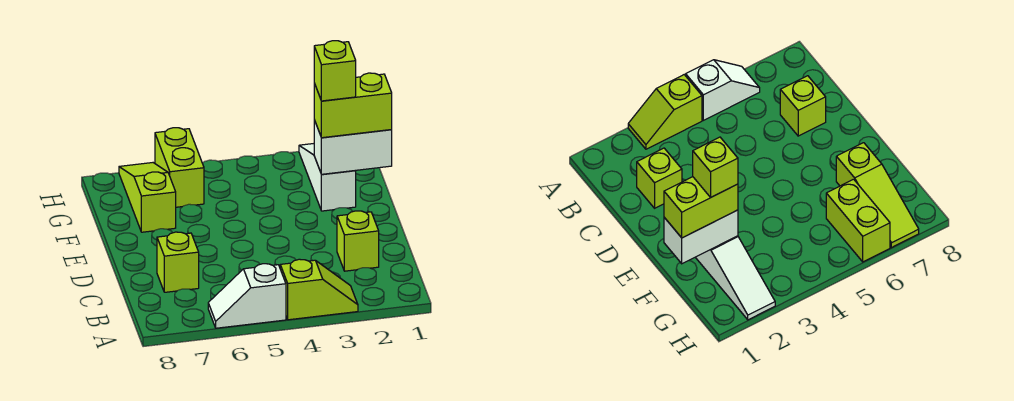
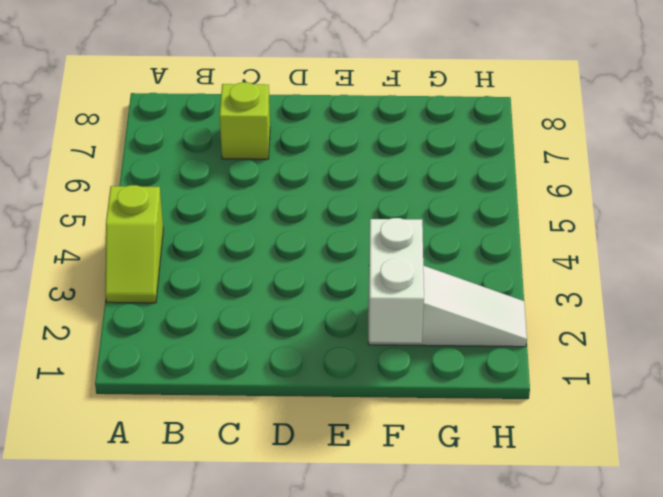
none -> white slope A5:A6 level 1 top 5
none -> lime brick C2 level 1

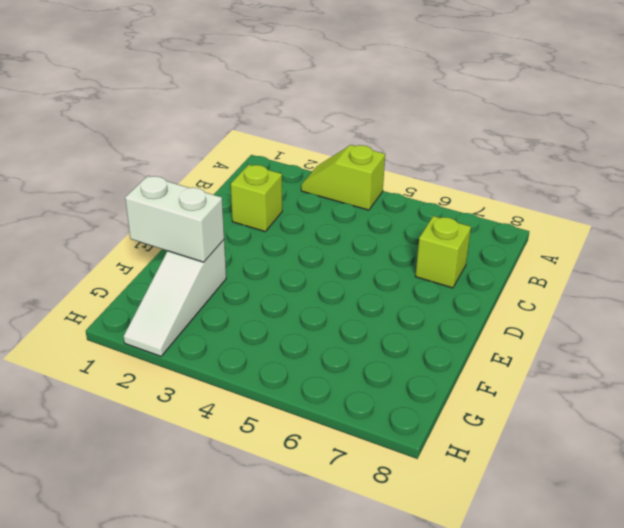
none -> white slope A5:A6 level 1 top 5
none -> lime slope F7:H7 level 1 top F

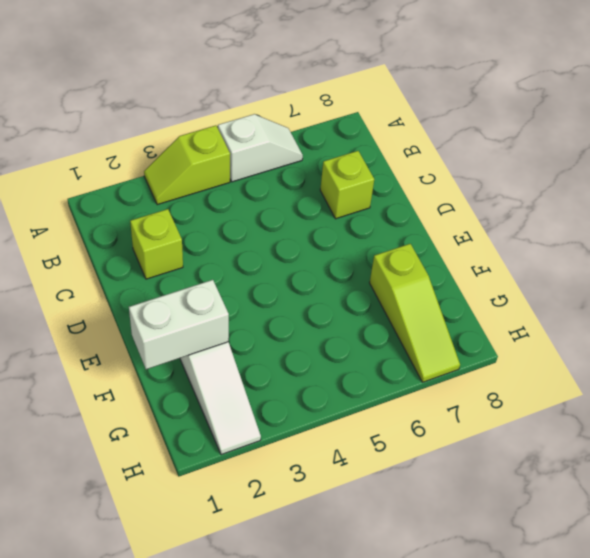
none -> lime brick G6:H6 level 1
none -> lime brick F1:F2 level 3

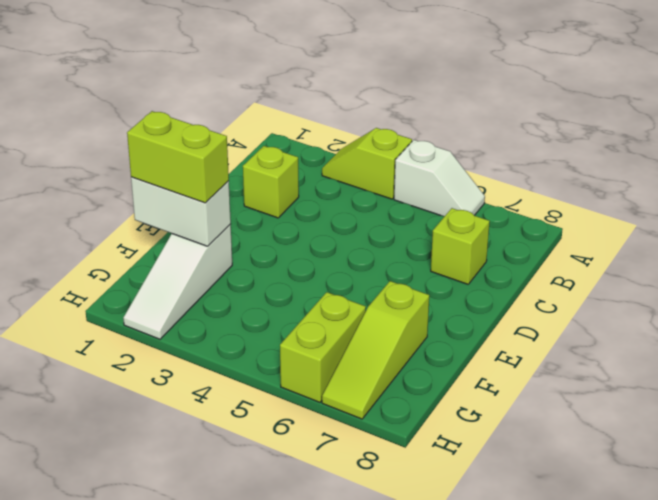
none -> lime brick F2 level 4

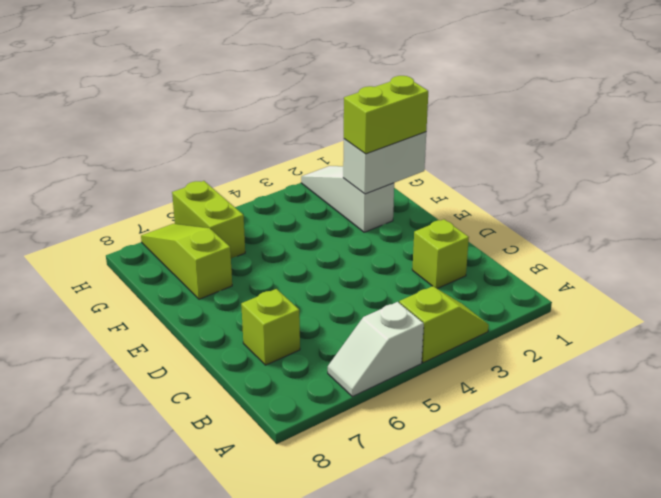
none -> lime brick F2 level 4

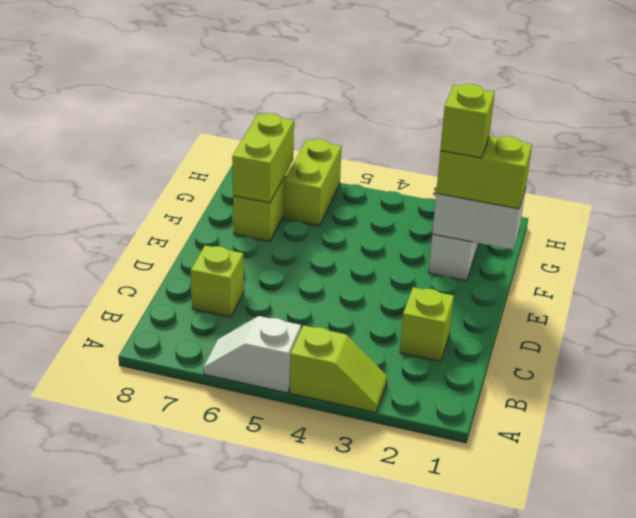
lime brick F7:G7 level 2 -> none

